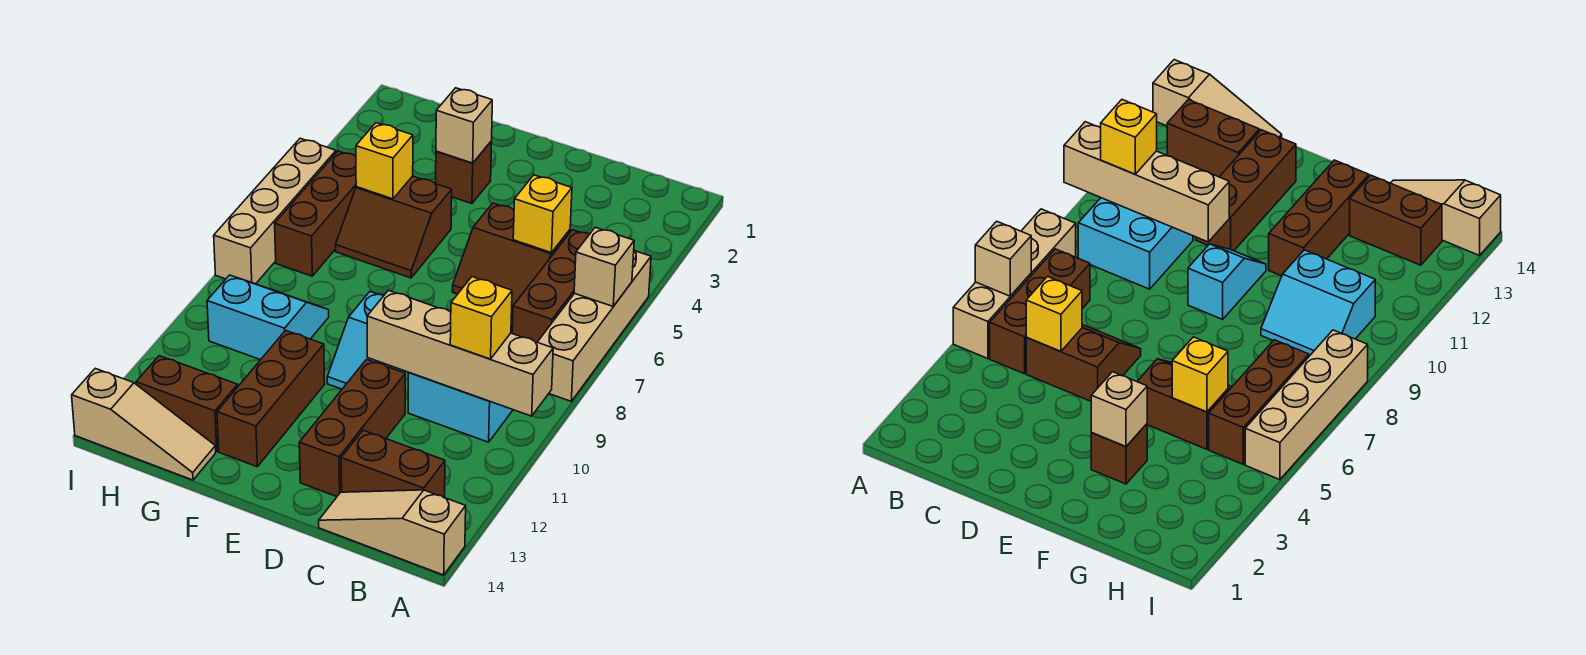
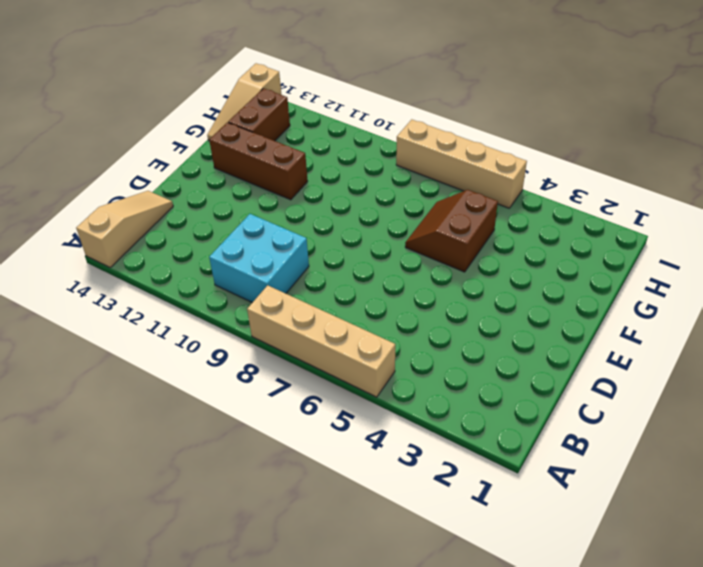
none -> brown brick B5:B7 level 1
none -> brown brick B13:C13 level 1
none -> brown slope C5:D6 level 1 top 5

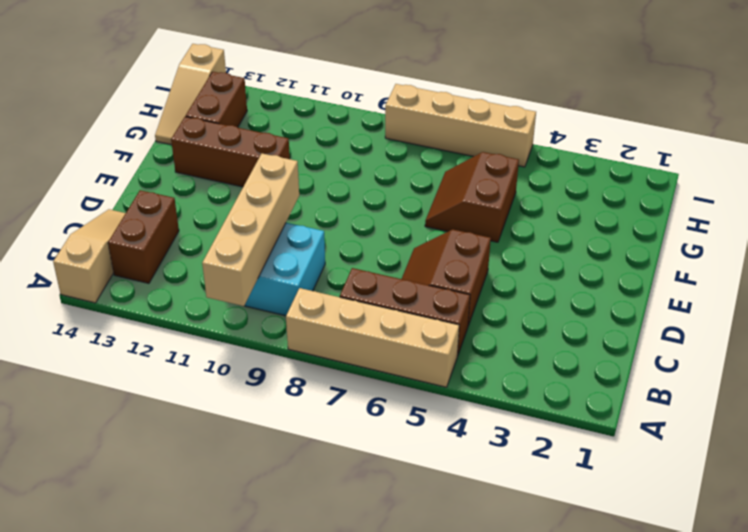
none -> brown brick D11:D13 level 1
none -> cyan slope E9:E10 level 1 top 9
none -> brown brick F3 level 1

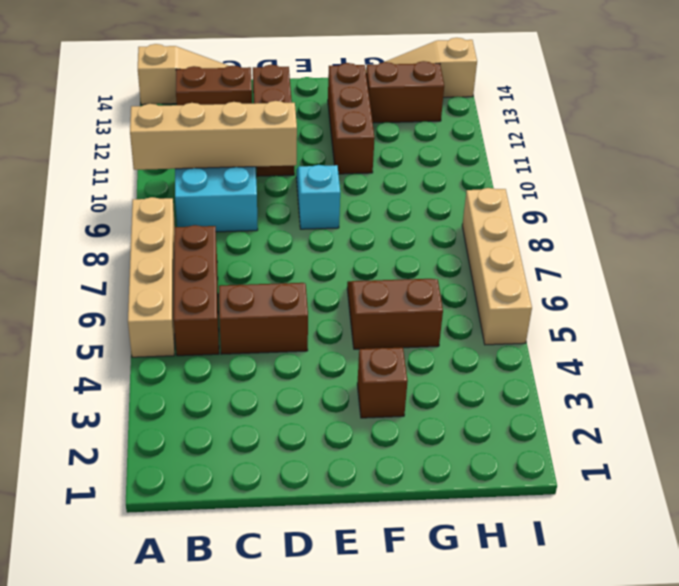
none -> cyan slope G9:H10 level 1 top 10
none -> brown brick H5:H7 level 1
none -> tan brick A6 level 2

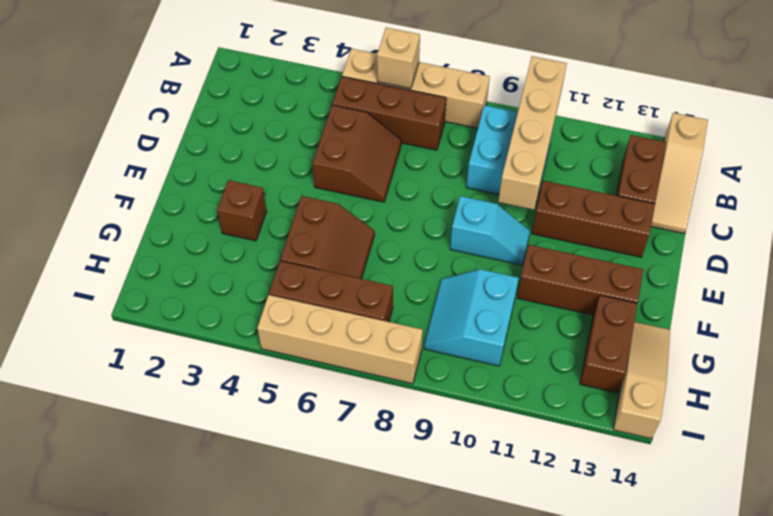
none -> yellow brick C5 level 2
none -> tan brick F3 level 2
none -> yellow brick G5 level 2

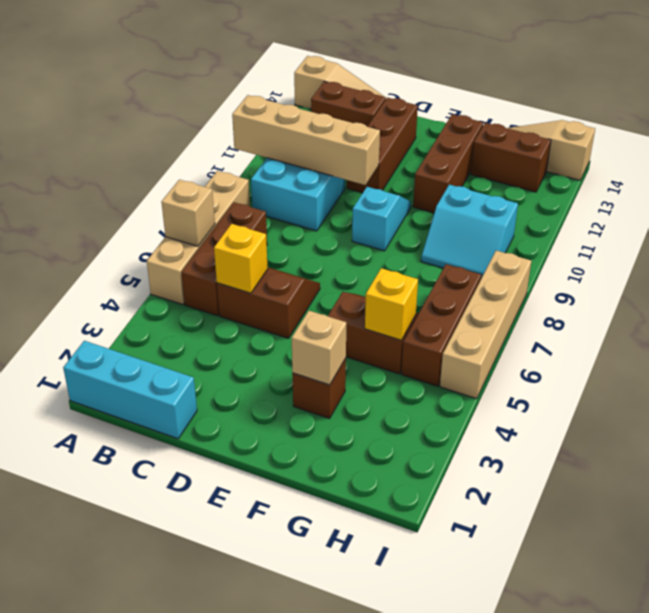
cyan brick A1:C1 level 1 -> none
none -> yellow brick B10 level 3

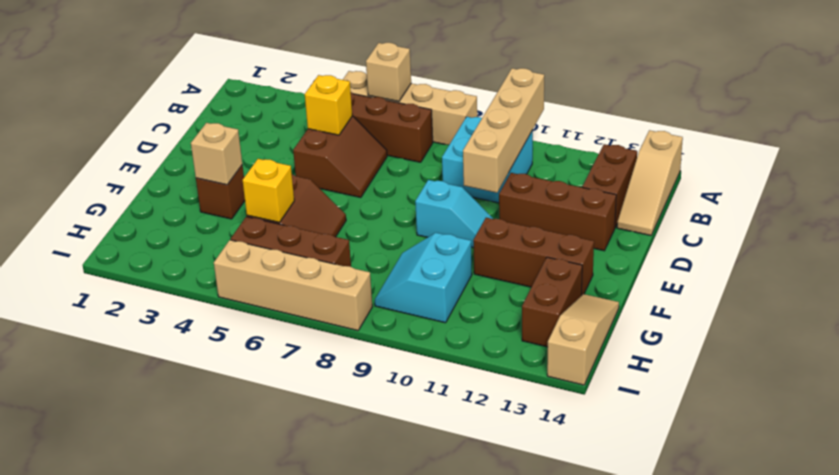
none -> yellow brick B10 level 3

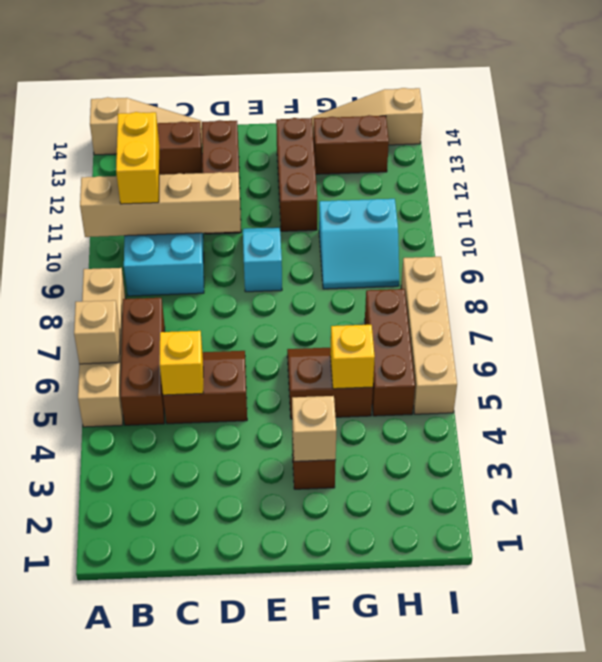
yellow brick B10:B11 level 3 -> yellow brick B10 level 3

